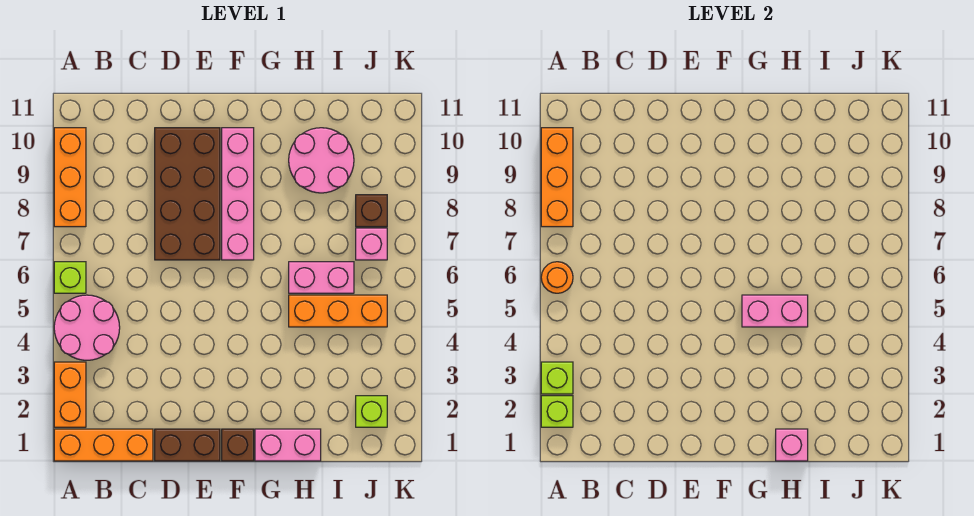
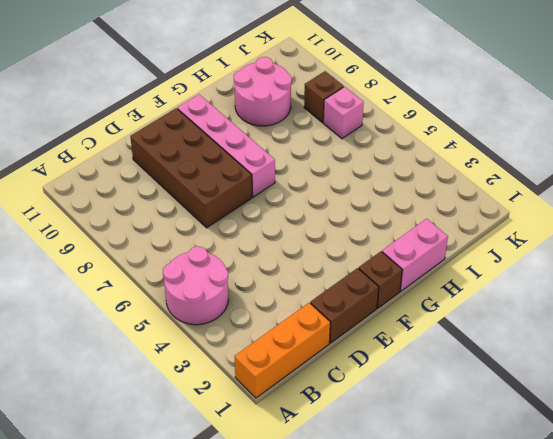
none -> orange brick A2:A3 level 1
none -> lime brick A6 level 1
none -> orange brick A8:A10 level 1

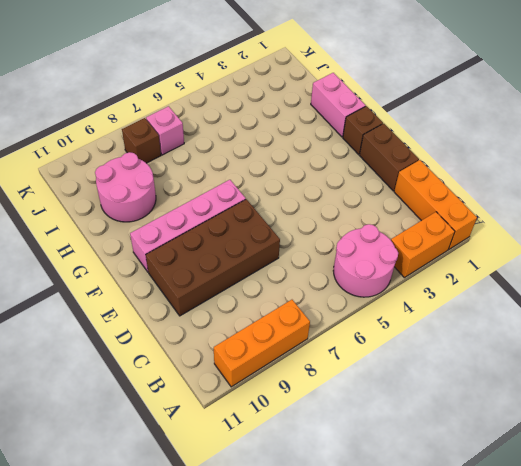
none -> lime brick A6 level 1
none -> orange brick H5:J5 level 1
none -> pink brick H6:I6 level 1

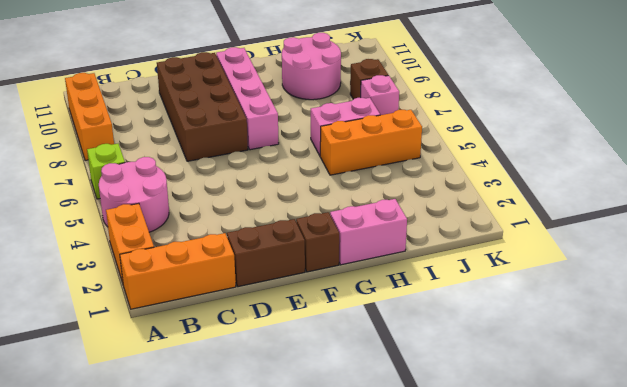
none -> lime brick J2 level 1
none -> lime brick A2 level 2
none -> lime brick A3 level 2

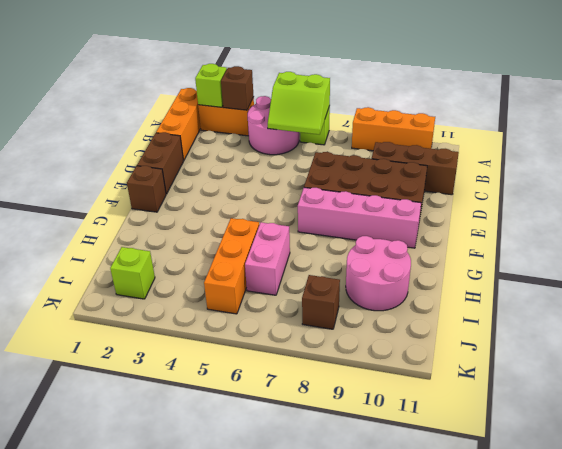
brown brick A3 level 2 -> lime brick A3 level 2
lime slope A5:B6 level 2 top A -> orange round brick A6 level 2
brown brick C9:C11 level 1 -> none
none -> pink brick G1:H1 level 1
none -> pink brick J7 level 1
none -> orange brick A8:A10 level 2

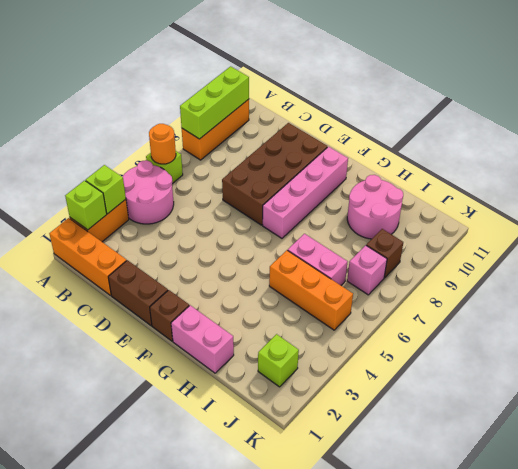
lime brick A8:A10 level 2 -> orange brick A8:A10 level 2
none -> pink brick G5:H5 level 2
none -> pink brick H1 level 2

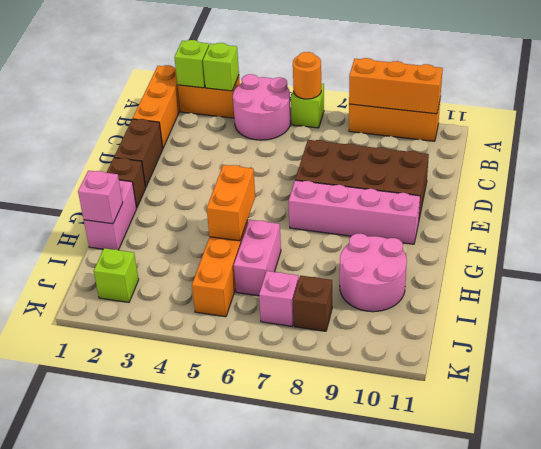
orange brick G5:H5 level 2 -> pink brick G5:H5 level 2

